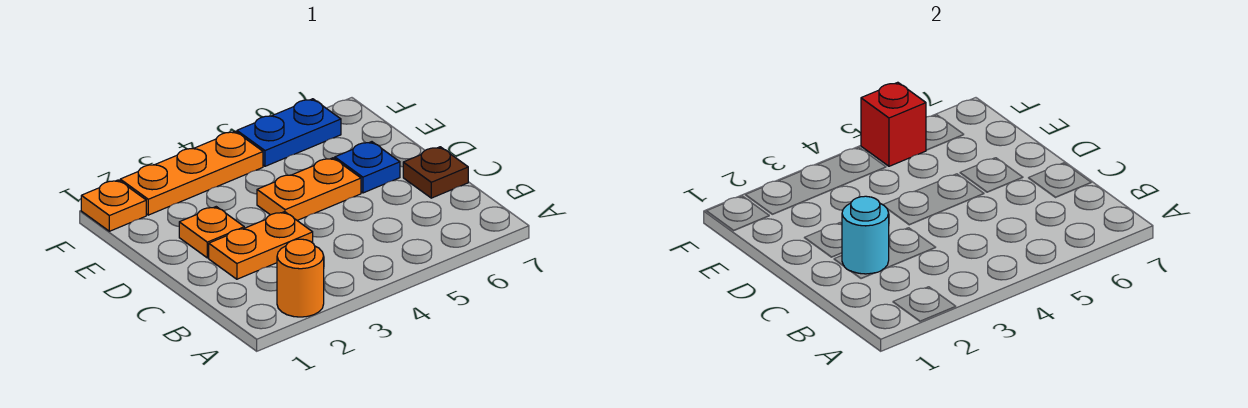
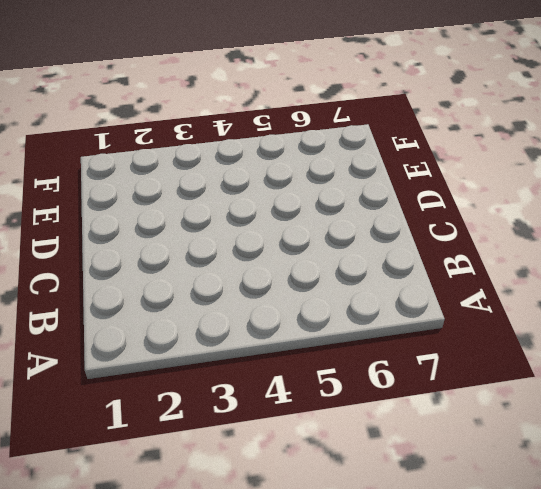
none -> orange round brick A2 level 1
none -> orange plate C2:C3 level 1

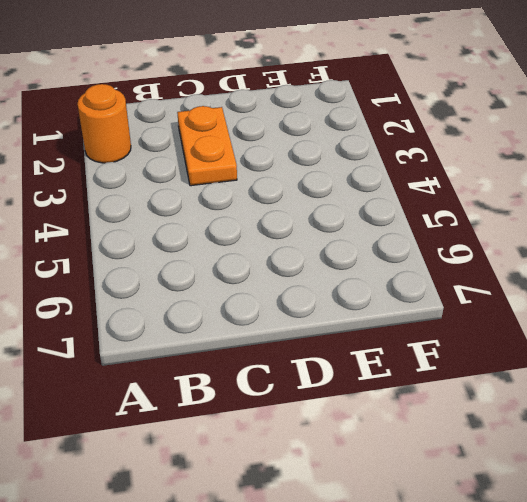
none -> brown plate C7 level 1
none -> orange plate D2 level 1

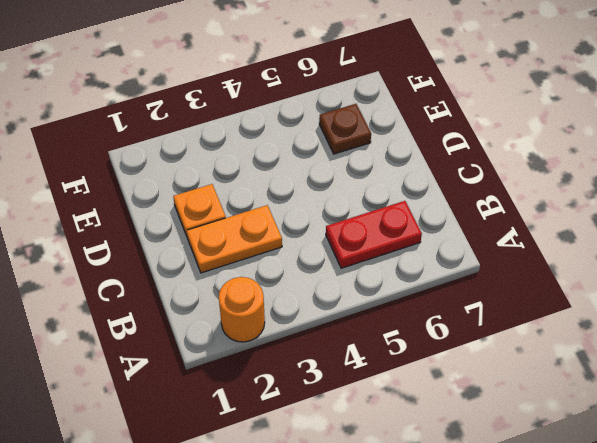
red plate B5:B6 level 1 -> none
brown plate E6 level 1 -> brown plate C7 level 1
none -> orange plate D4:D5 level 1
none -> blue plate D6 level 1

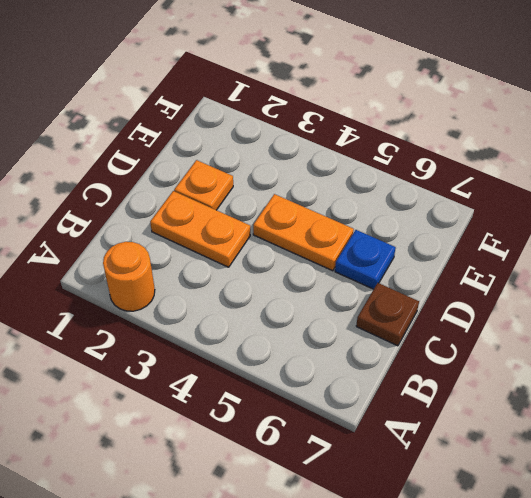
none -> orange plate F1 level 1
none -> orange plate F2:F4 level 1

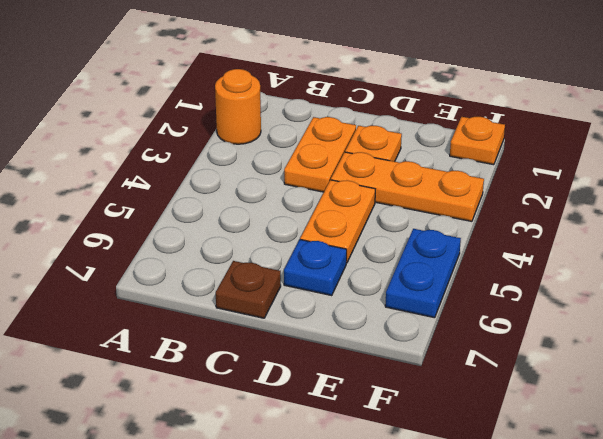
orange plate D3:F3 level 1 -> orange plate F2:F4 level 1
none -> cyan round brick C2 level 2
none -> red brick F5 level 2

